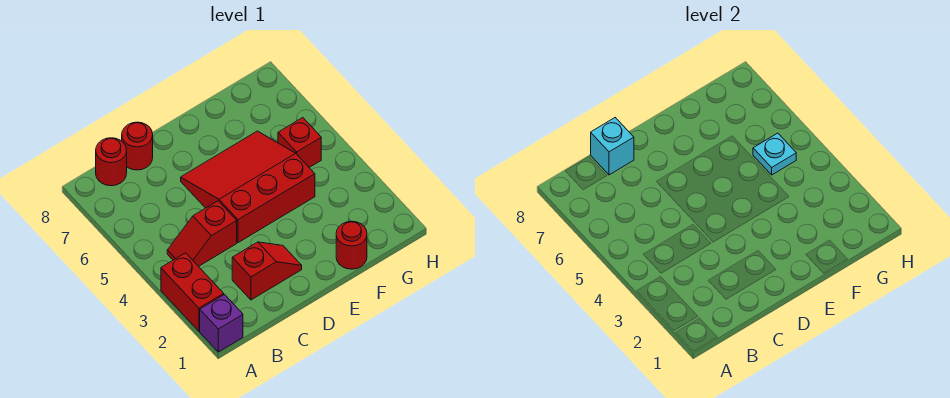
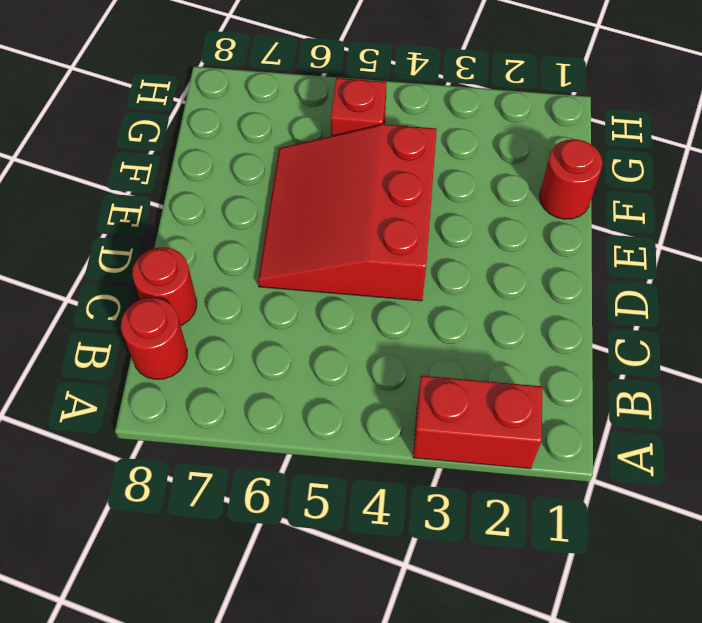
none -> purple brick A1 level 1
none -> red slope B4:C4 level 1 top C

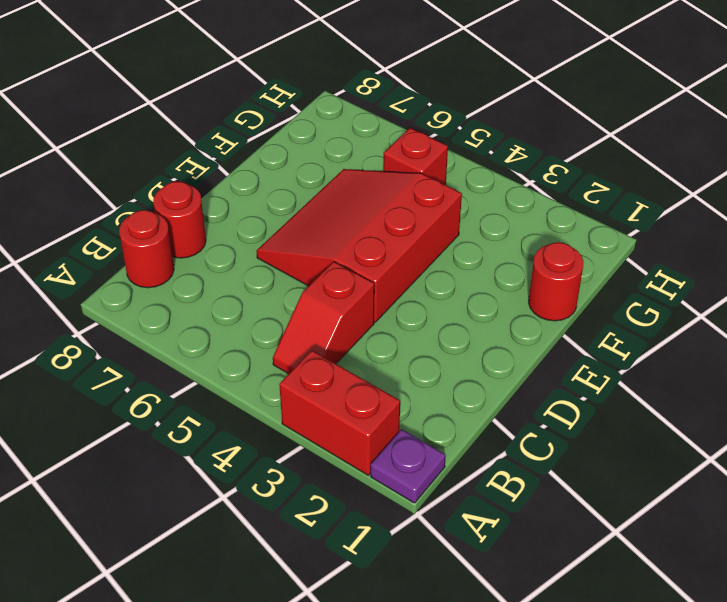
purple plate A1 level 1 -> purple brick A1 level 1
none -> red slope C2:D2 level 1 top C
none -> cyan brick C8 level 2

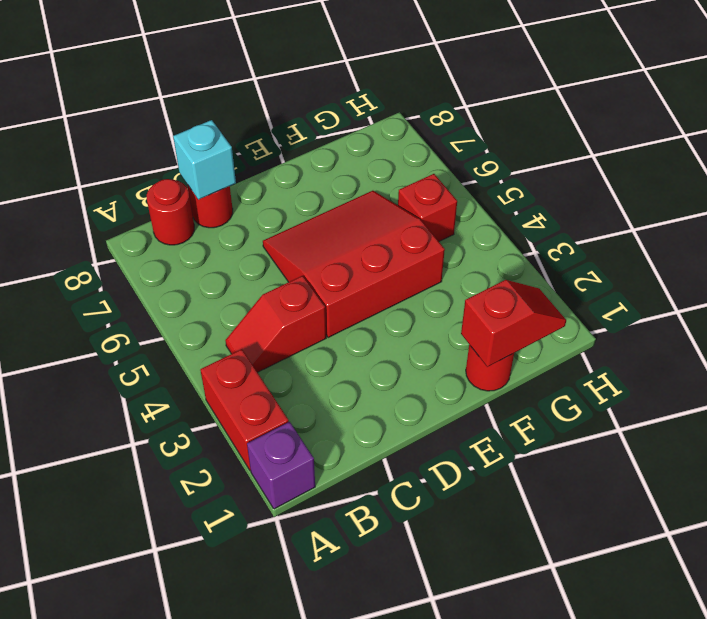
red slope F1:G1 level 2 top F -> red slope C2:D2 level 1 top C
none -> cyan plate G5 level 2

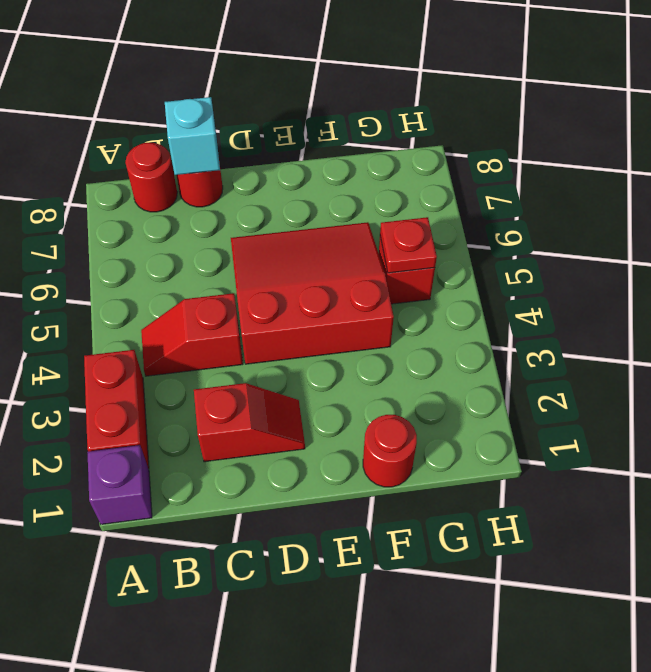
red plate G5 level 2 -> cyan plate G5 level 2

